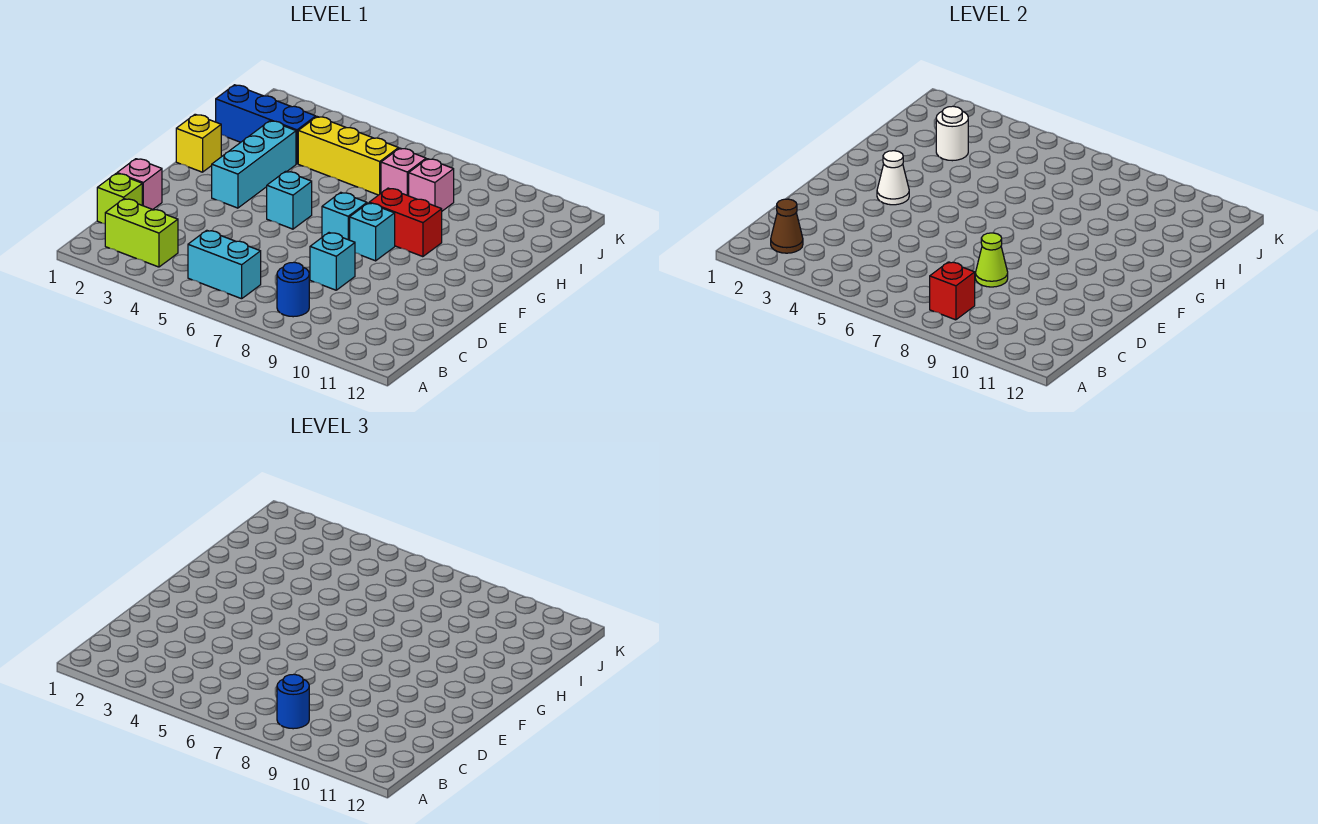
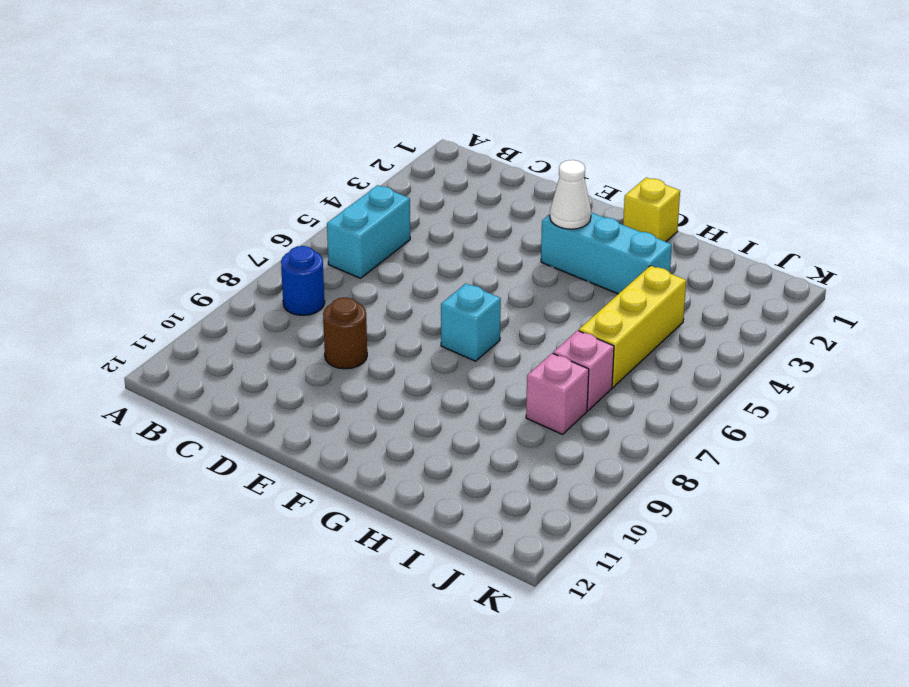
brown round brick D9 level 1 -> none
none -> lime brick B2:B3 level 1
none -> lime brick C1 level 1
none -> pink brick D1 level 1

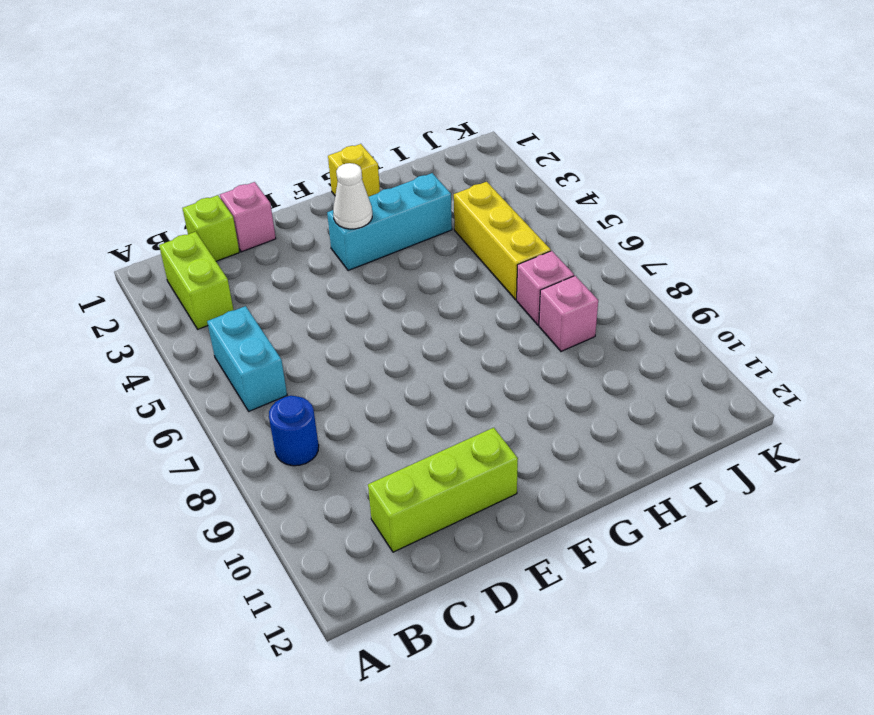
lime brick C11:E11 level 1 -> none
none -> cyan brick D8 level 1
none -> cyan brick F5 level 1
none -> cyan brick F7 level 1

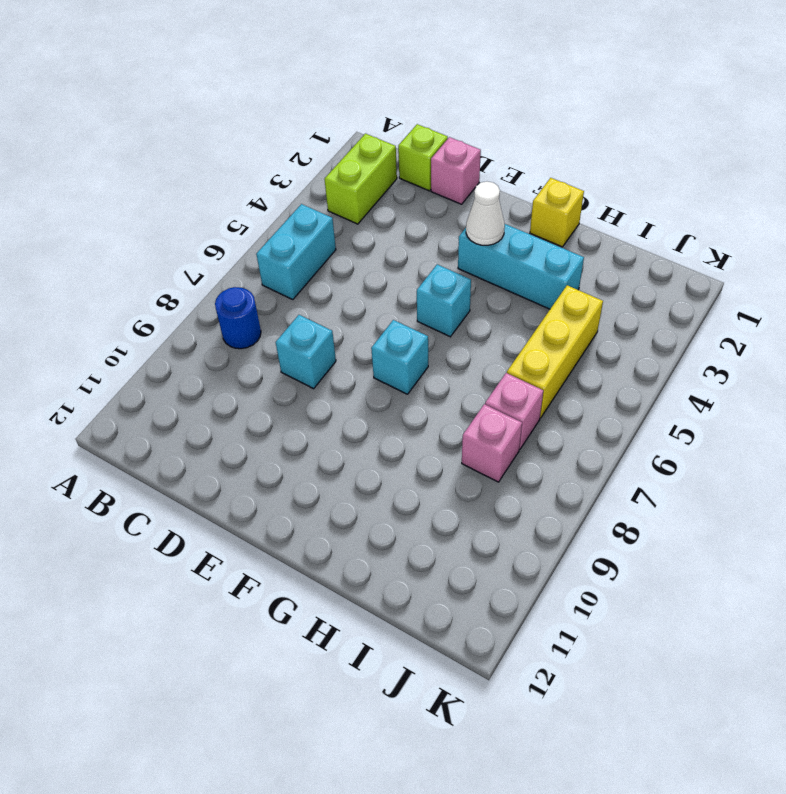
none -> cyan brick F8 level 1
none -> red brick G8:G9 level 1
none -> blue brick I1:I3 level 1

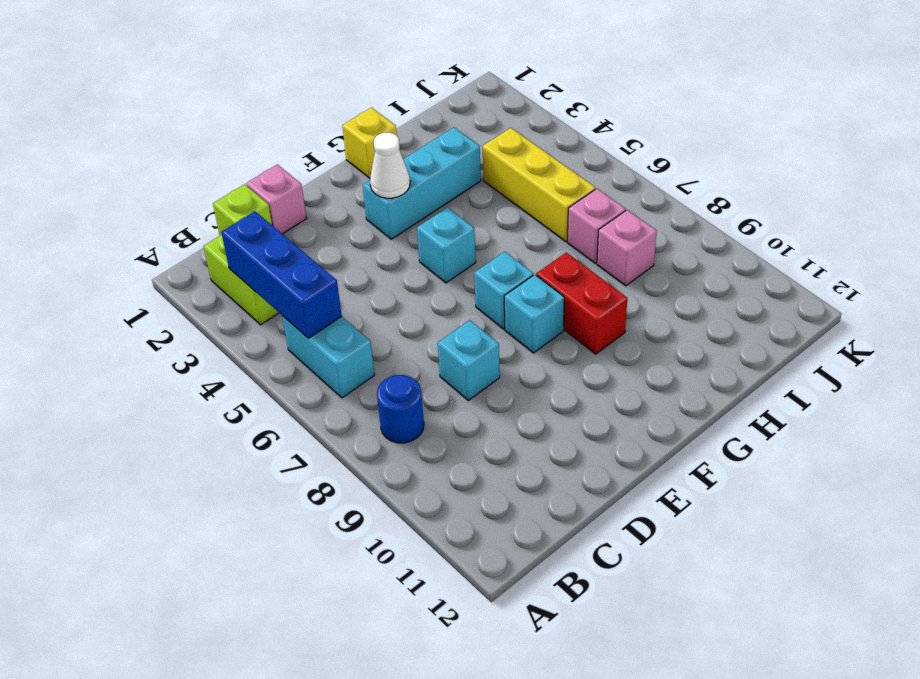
blue brick B3:B5 level 2 -> blue brick I1:I3 level 1
none -> brown cone B2 level 2
none -> red brick B8 level 2
none -> lime cone D8 level 2

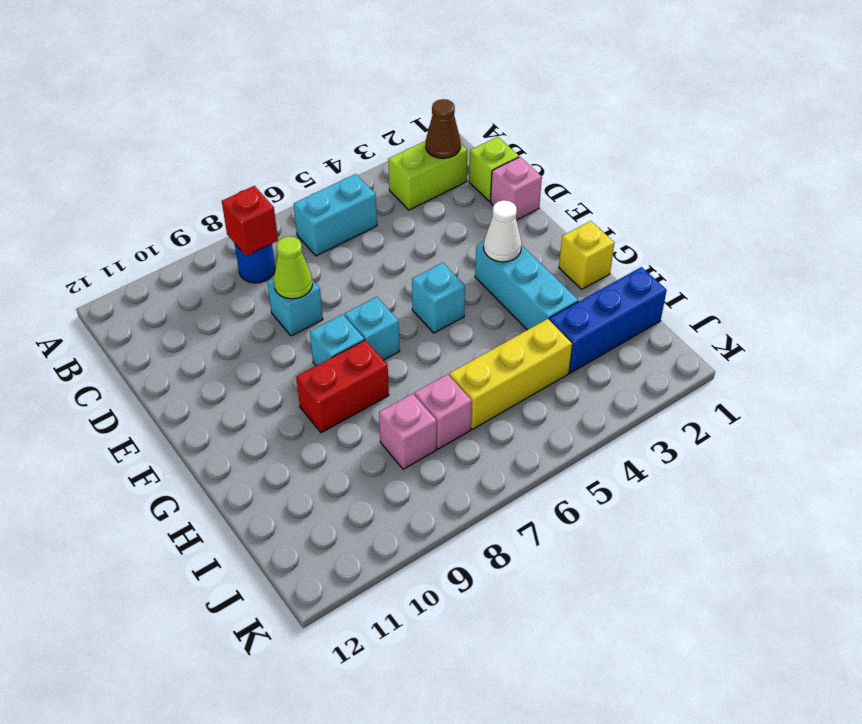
none -> white round brick I3 level 2
none -> blue round brick B8 level 3

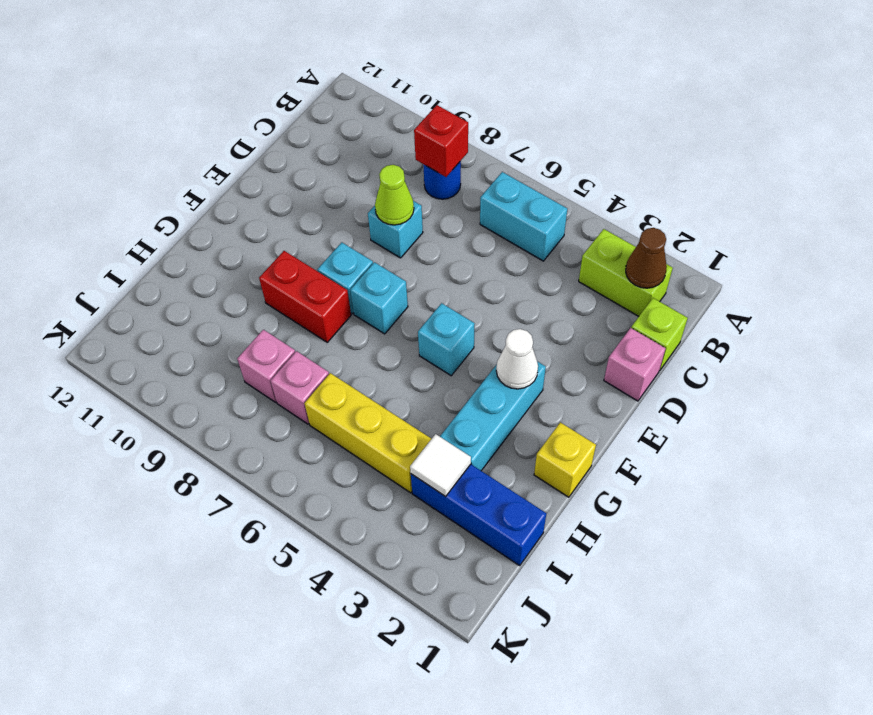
white tile I3 level 2 -> white round brick I3 level 2
none -> blue round brick B8 level 3

